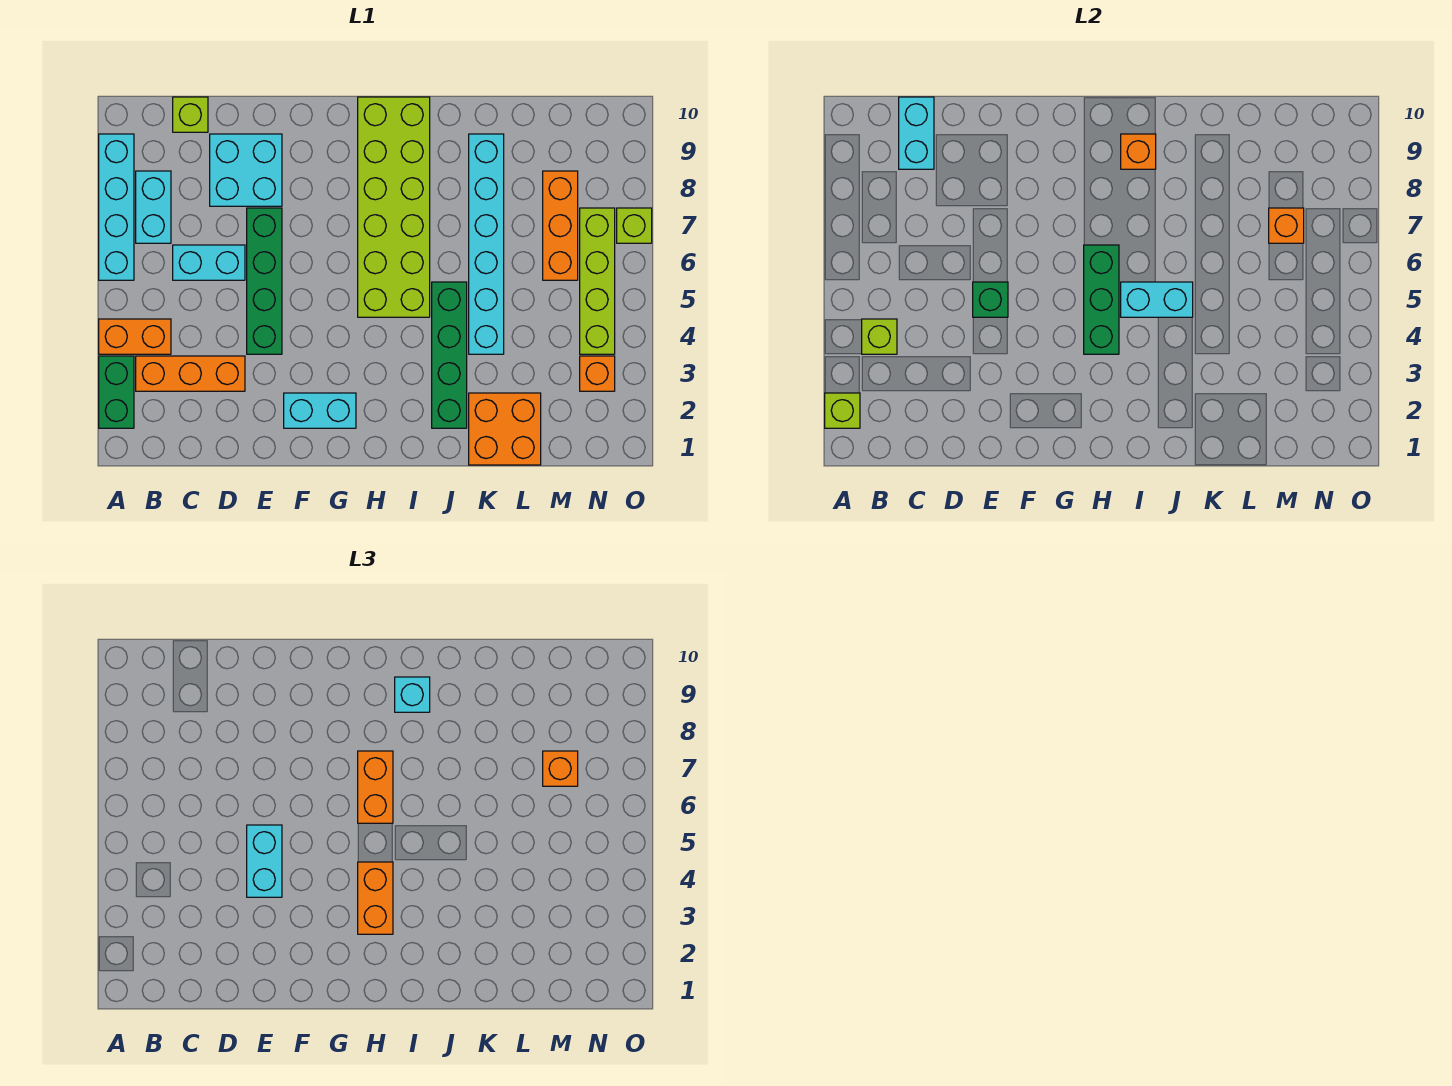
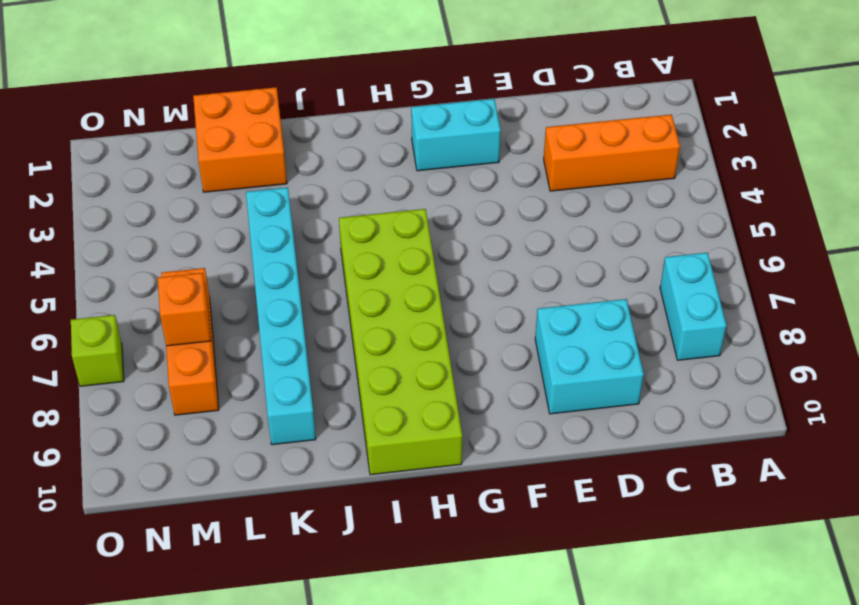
none -> green brick A2:A3 level 1
none -> orange brick A4:B4 level 1
none -> cyan brick A6:A9 level 1
none -> cyan brick C6:D6 level 1

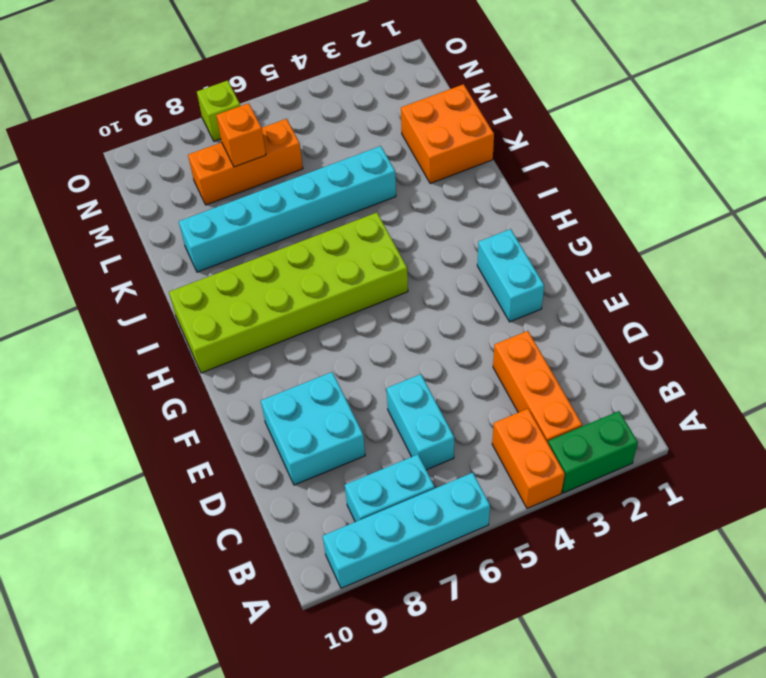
none -> lime brick C10 level 1
none -> green brick E4:E7 level 1
none -> green brick J2:J5 level 1
none -> orange brick N3 level 1

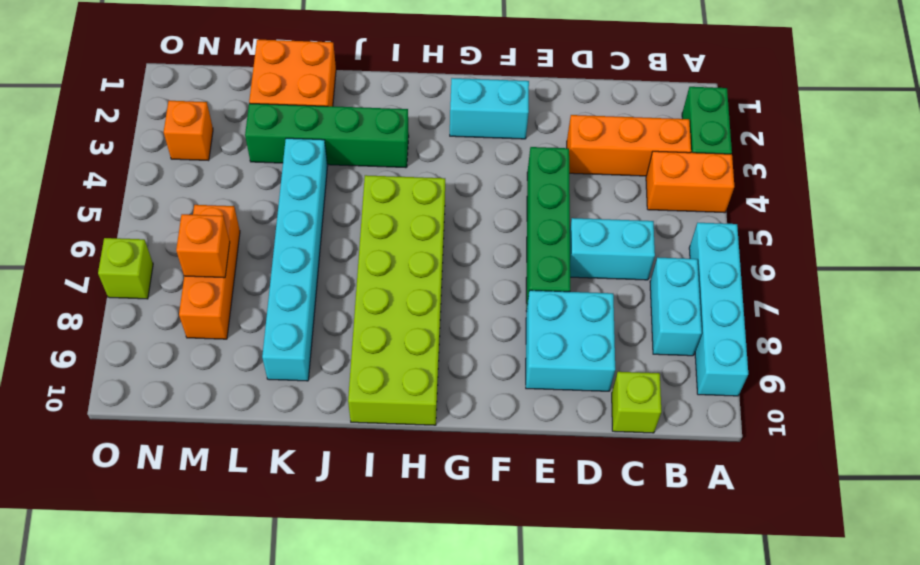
green brick I3:L3 level 1 -> green brick J2:J5 level 1
none -> lime brick N4:N7 level 1
none -> lime brick A2 level 2
none -> lime brick B4 level 2
none -> cyan brick C9:C10 level 2

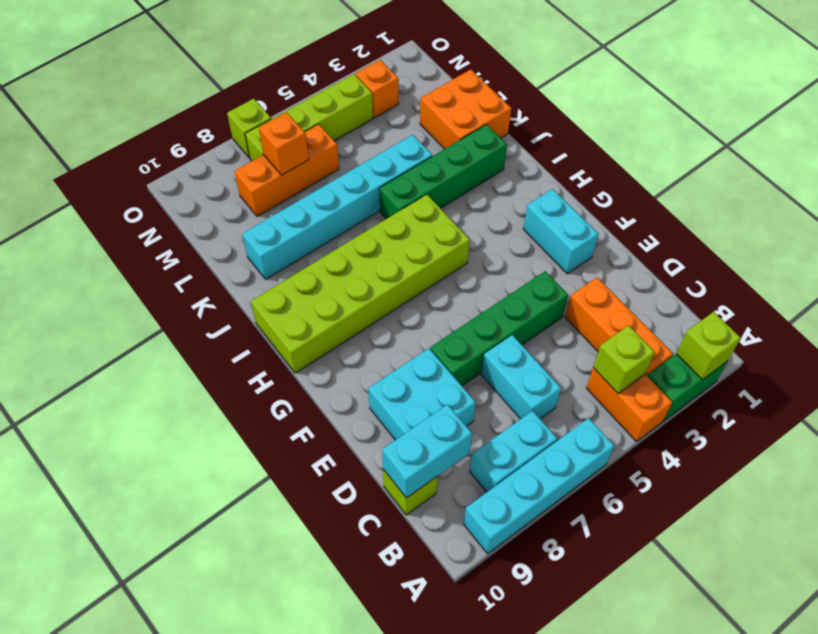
none -> green brick E5 level 2
none -> green brick H4:H6 level 2
none -> cyan brick I5:J5 level 2
none -> orange brick I9 level 2

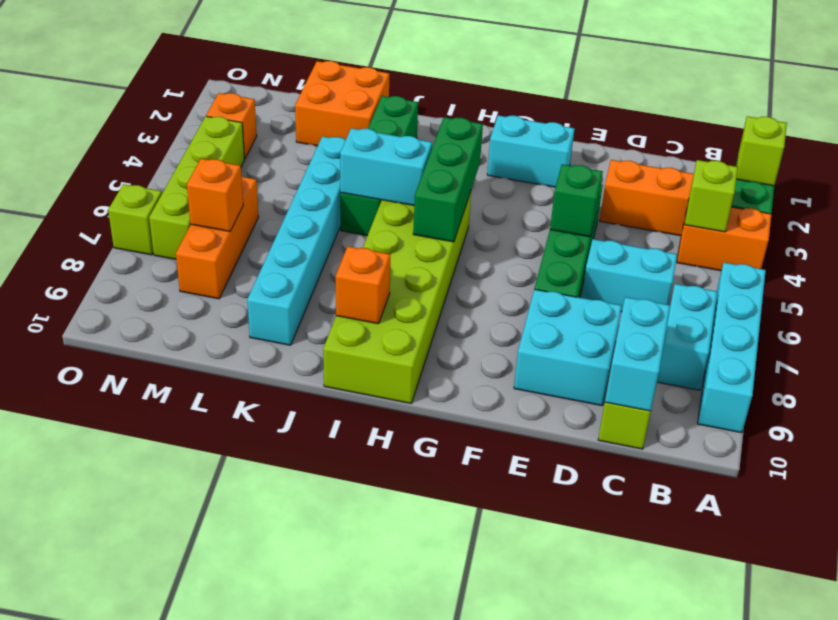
none -> cyan brick E4:E5 level 3
none -> orange brick H3:H4 level 3
none -> orange brick H6:H7 level 3
none -> cyan brick I9 level 3

